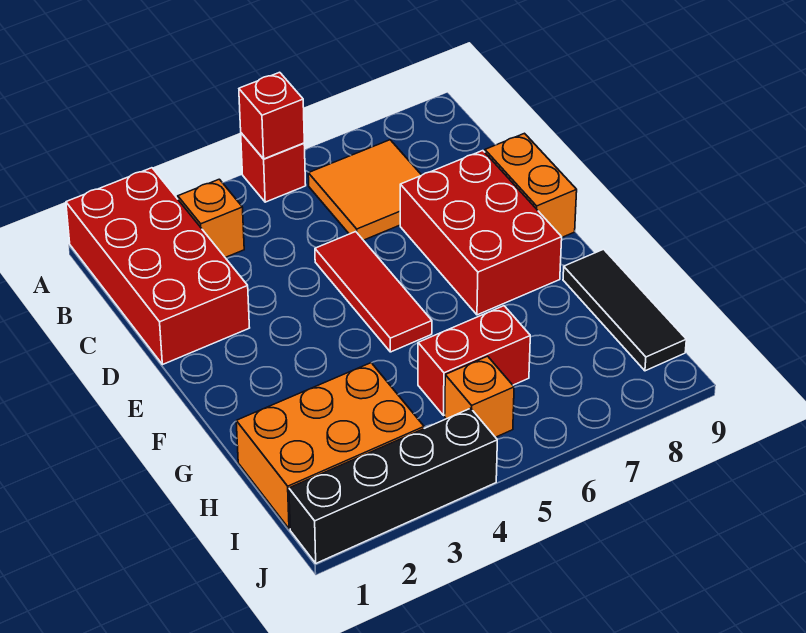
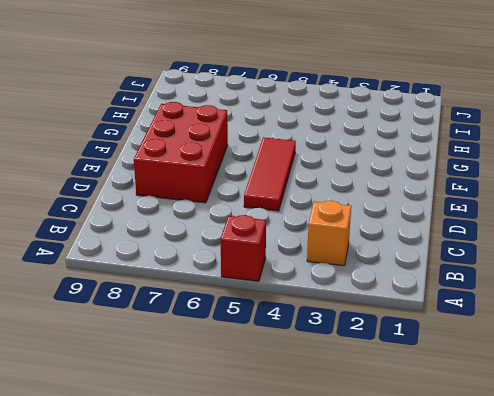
none -> red brick A1:D2 level 1
none -> orange tile B6:C7 level 1
none -> orange brick D9:E9 level 1

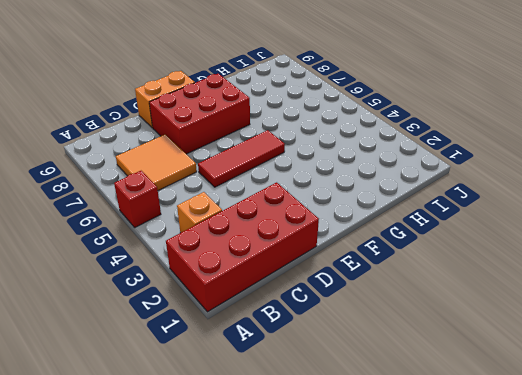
none -> black tile G9:I9 level 1
none -> orange brick H1:I3 level 1
none -> red brick H5:H6 level 1

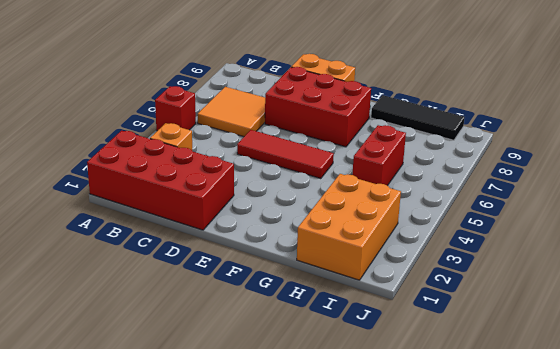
none -> orange brick I5 level 1
none -> black brick J1:J4 level 1
none -> red brick A5 level 2

